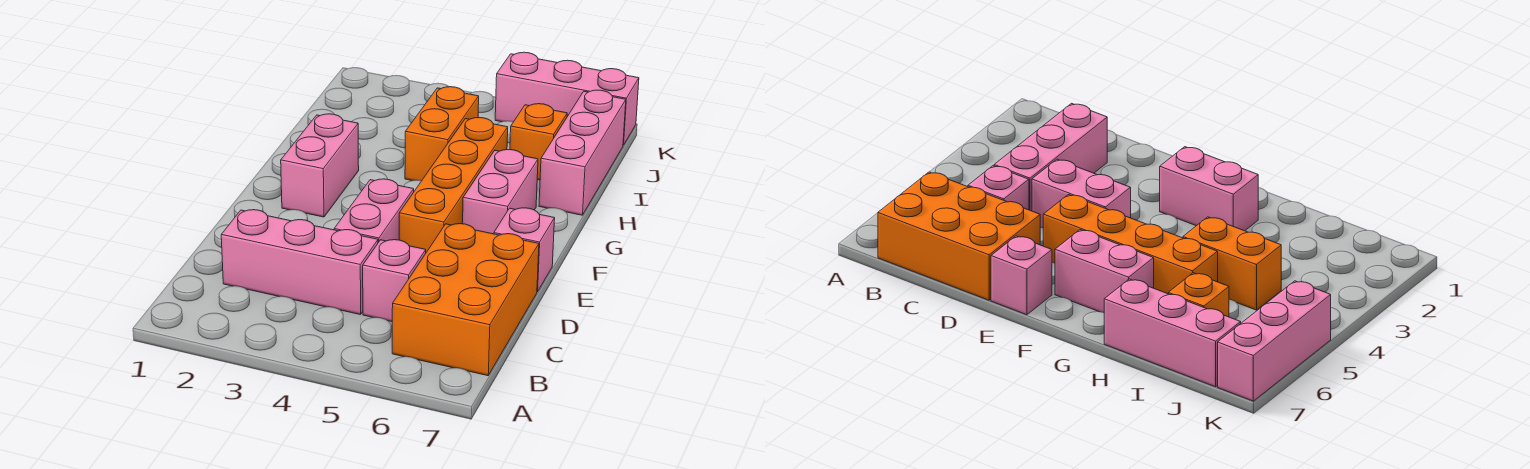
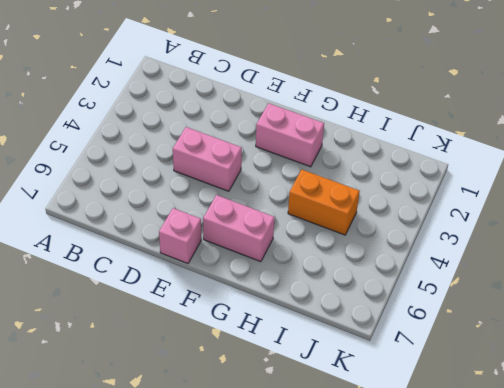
none -> orange brick B6:D7 level 1
none -> pink brick C2:C4 level 1
none -> pink brick C5 level 1

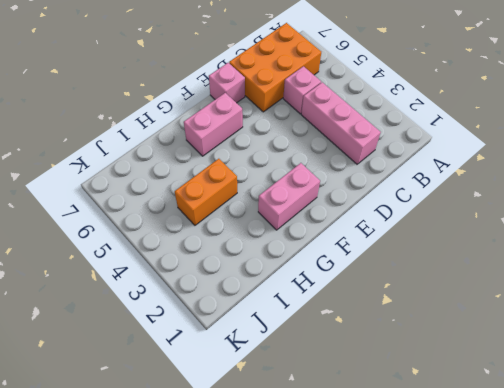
none -> pink brick D4:E4 level 1
none -> orange brick E5:H5 level 1
none -> pink brick H7:J7 level 1

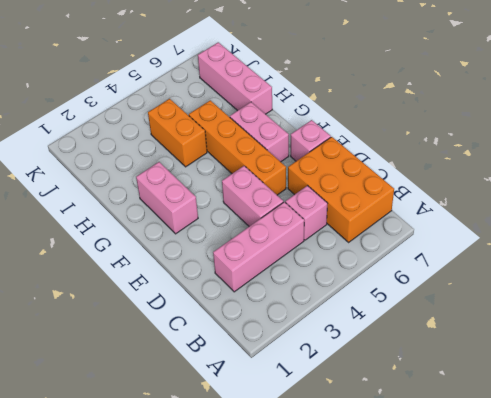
none -> orange brick I6 level 1
none -> pink brick K5:K7 level 1

